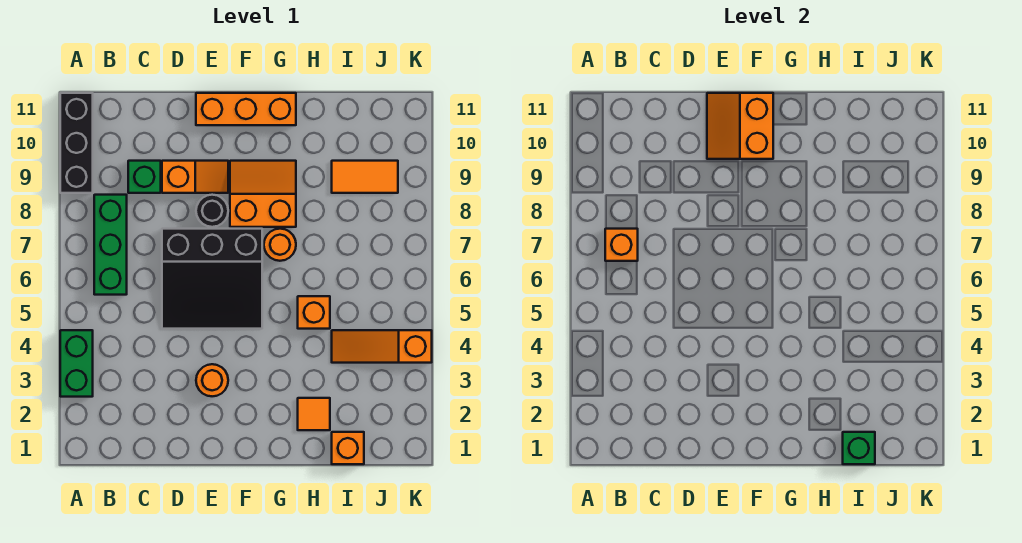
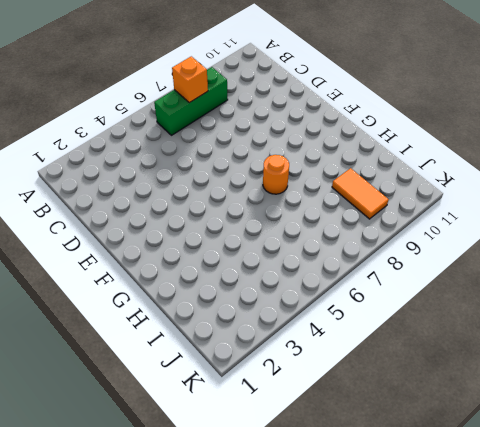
none -> green brick A3:A4 level 1
none -> black brick A9:A11 level 1
none -> green brick C9 level 1

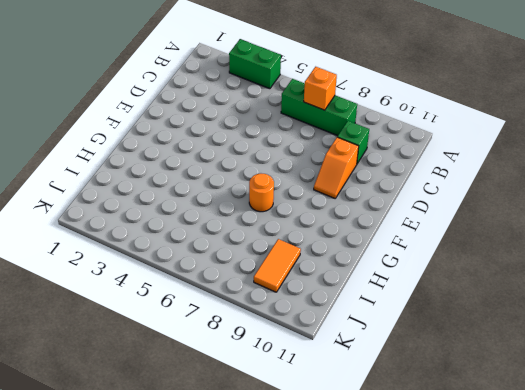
none -> black brick A9:A11 level 1
none -> black slope D5:F7 level 1 top 7
none -> orange round brick E3 level 1

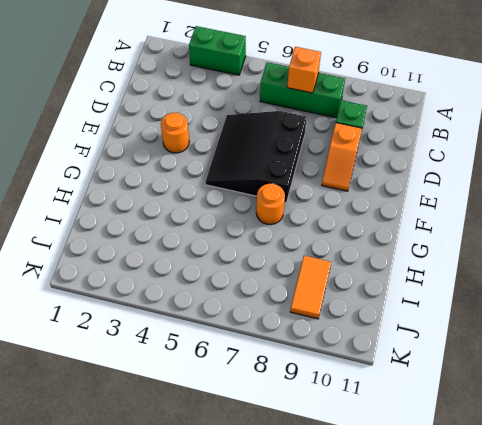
none -> black brick A9:A11 level 1
none -> black round brick E8 level 1
none -> orange brick E11:G11 level 1

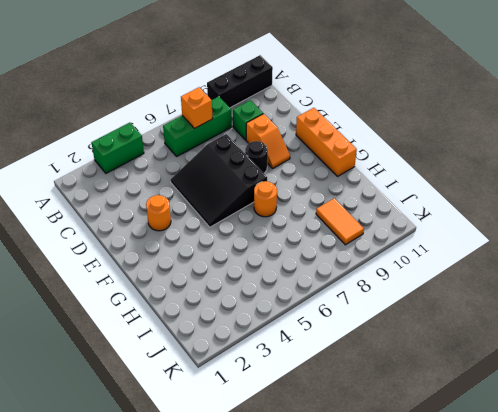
none -> orange slope F8:G9 level 1 top 8
none -> orange tile H2 level 1
none -> orange brick H5 level 1

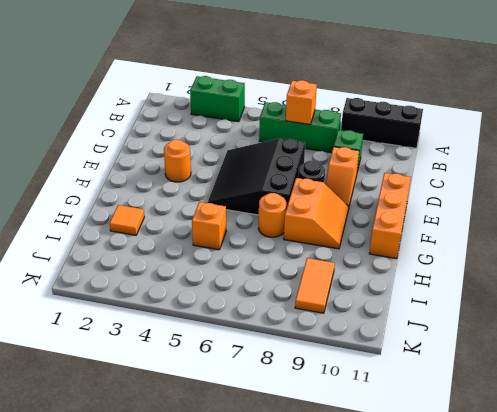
none -> orange brick I1 level 1
none -> orange slope I4:K4 level 1 top K
none -> orange slope E10:F11 level 2 top F

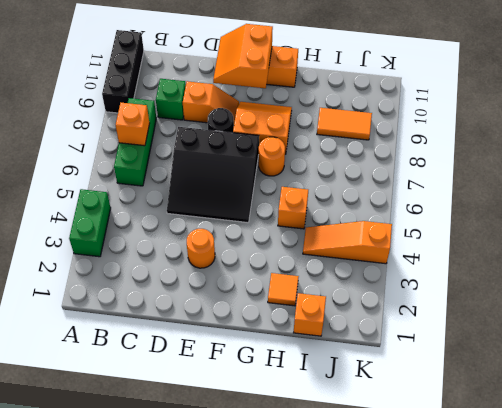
none -> green brick I1 level 2

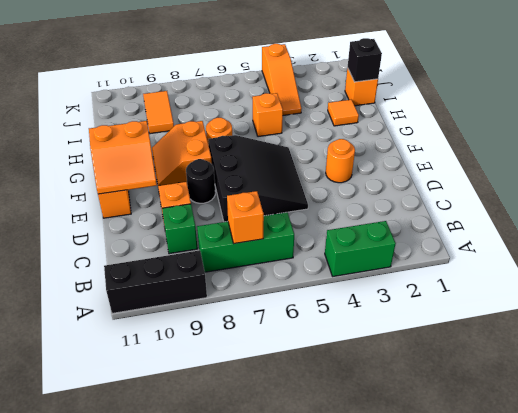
black brick I1 level 2 -> green brick I1 level 2

